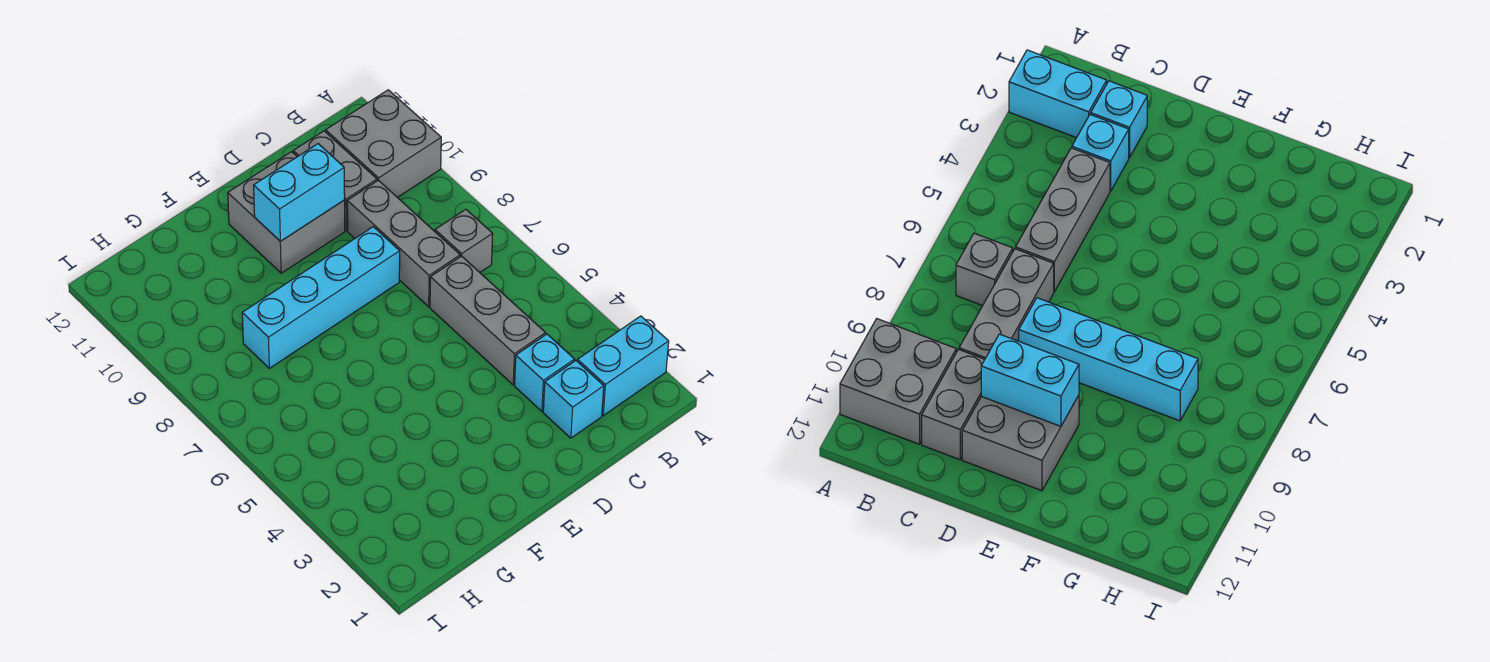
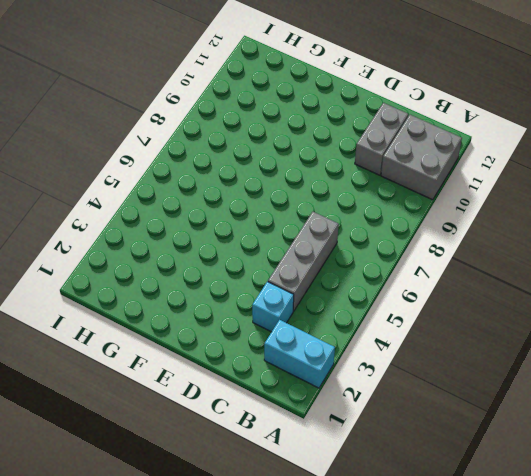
none -> grey brick B7 level 1
none -> cyan brick C2 level 1

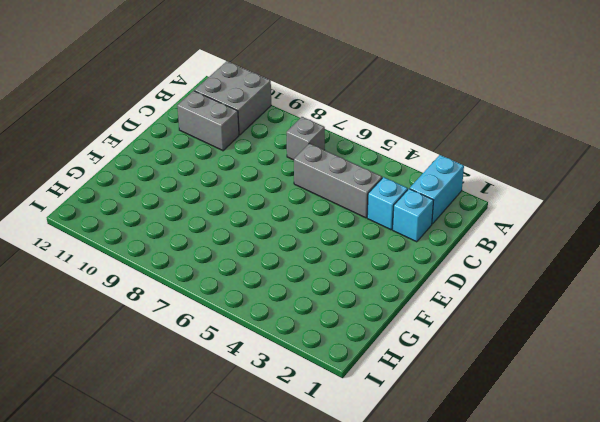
none -> grey brick C7:C9 level 1
none -> cyan brick D8:G8 level 1

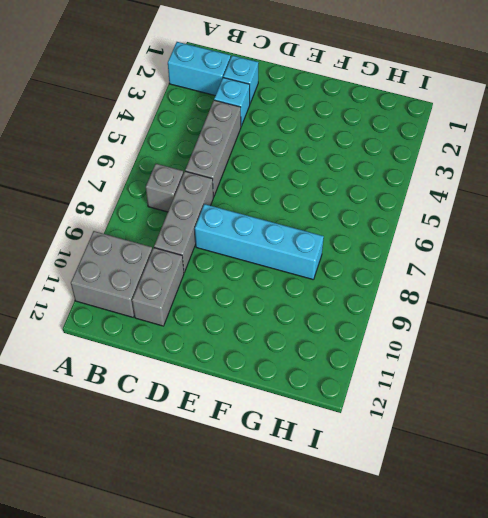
none -> grey brick D10:E11 level 1
none -> cyan brick D10:E10 level 2

